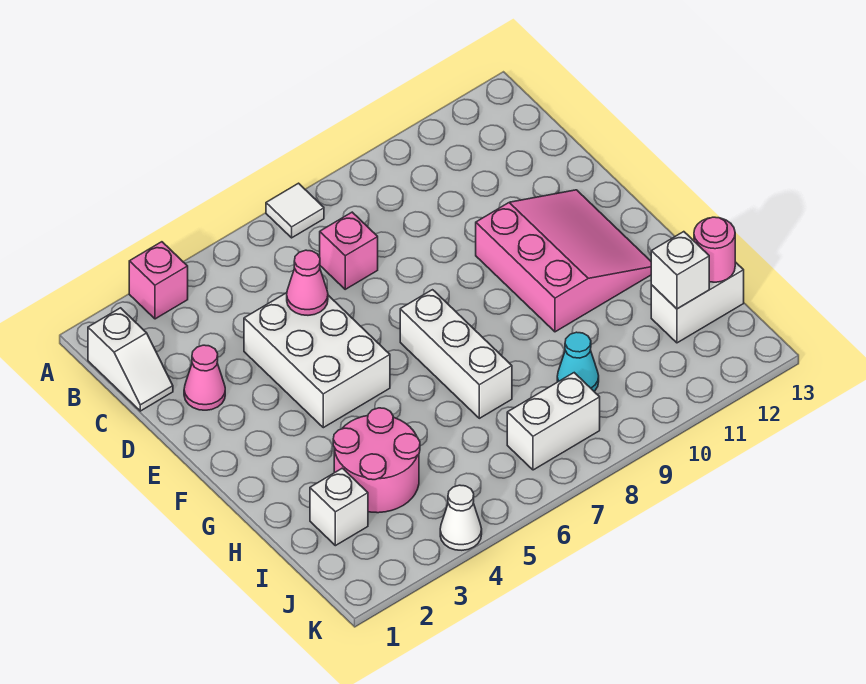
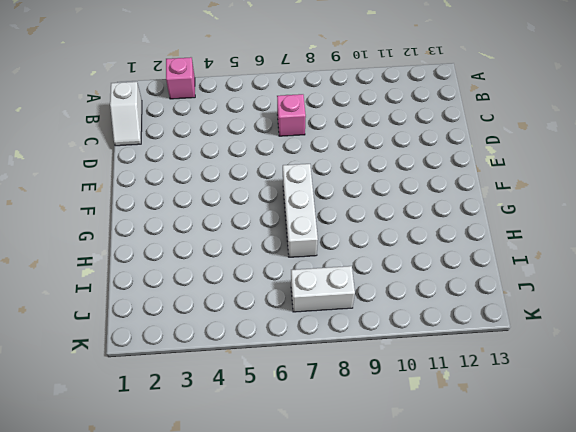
none -> white tile A7 level 1
none -> pink cone D2 level 1
none -> white brick D4:F5 level 1

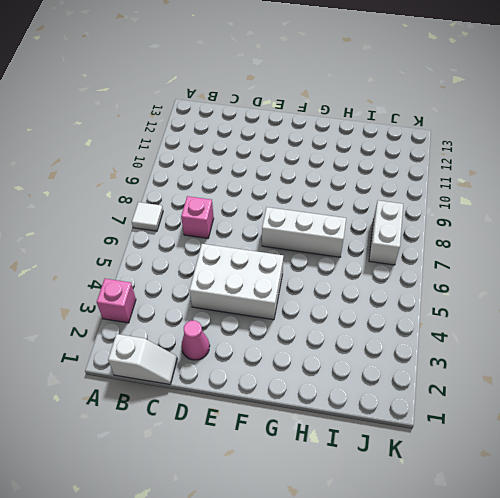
none -> pink slope E10:G12 level 1 top 10
none -> pink round brick H3:I4 level 1
none -> white brick I2 level 1

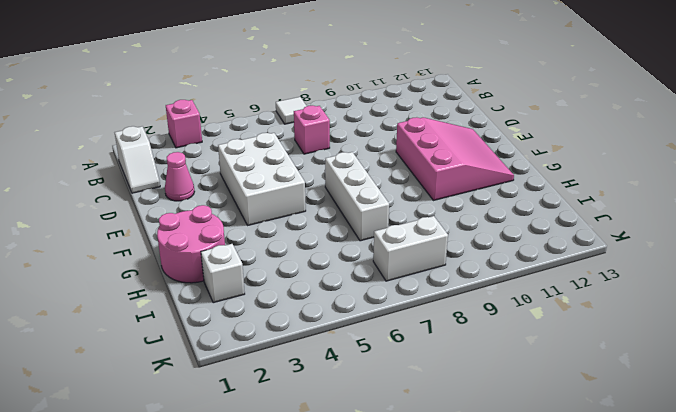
pink round brick G1:H2 level 1 -> pink round brick H3:I4 level 1
none -> cyan cone I9 level 1
none -> white brick I12:I13 level 1
none -> white cone K4 level 1

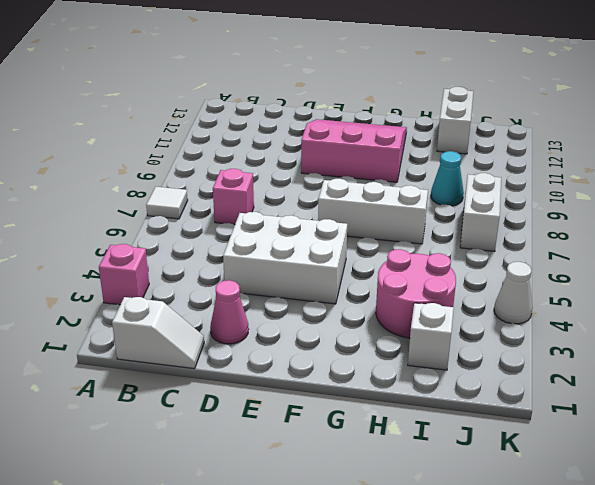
none -> pink cone D5 level 2
none -> white brick I12 level 2
none -> pink round brick I13 level 2

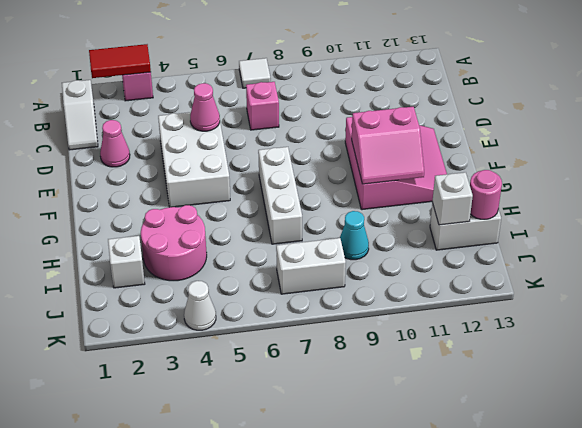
red tile A2:A3 level 2 -> none
pink slope F10:G11 level 2 top F -> none

